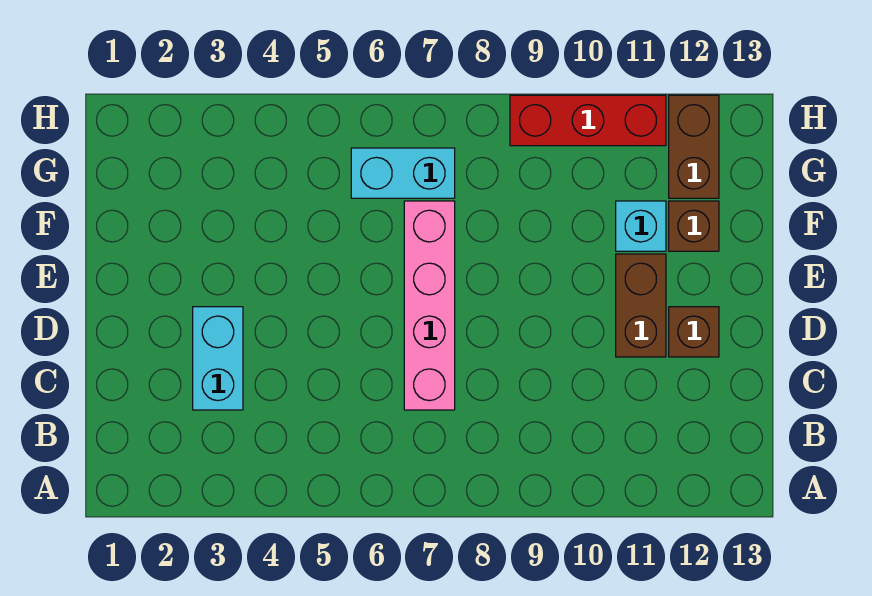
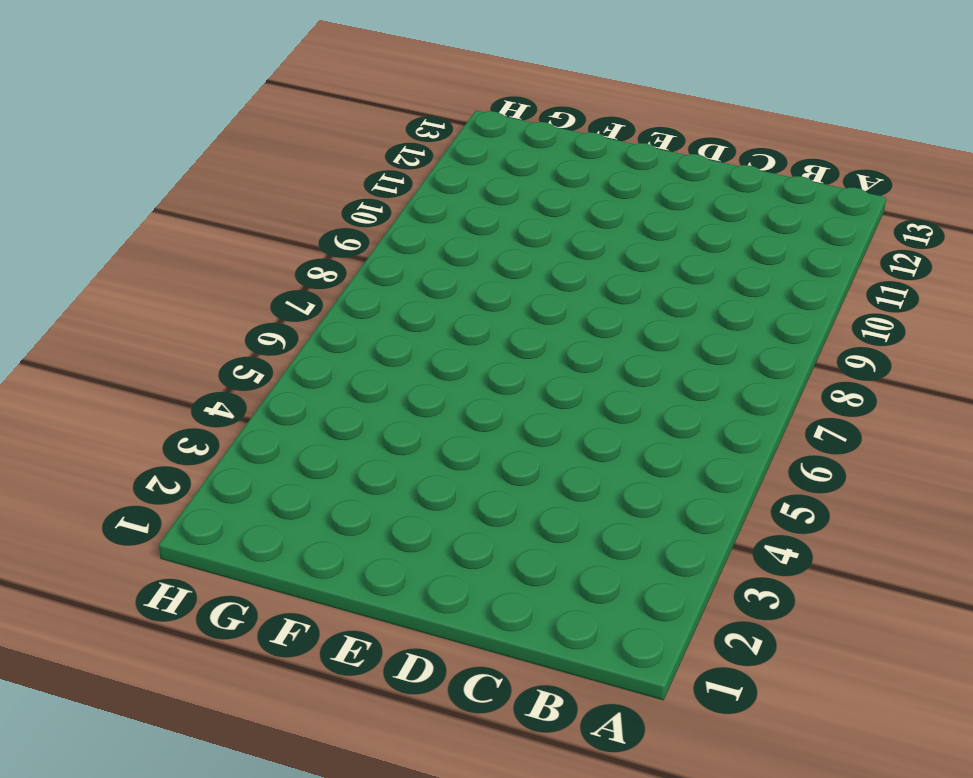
none -> cyan brick C3:D3 level 1
none -> pink brick C7:F7 level 1

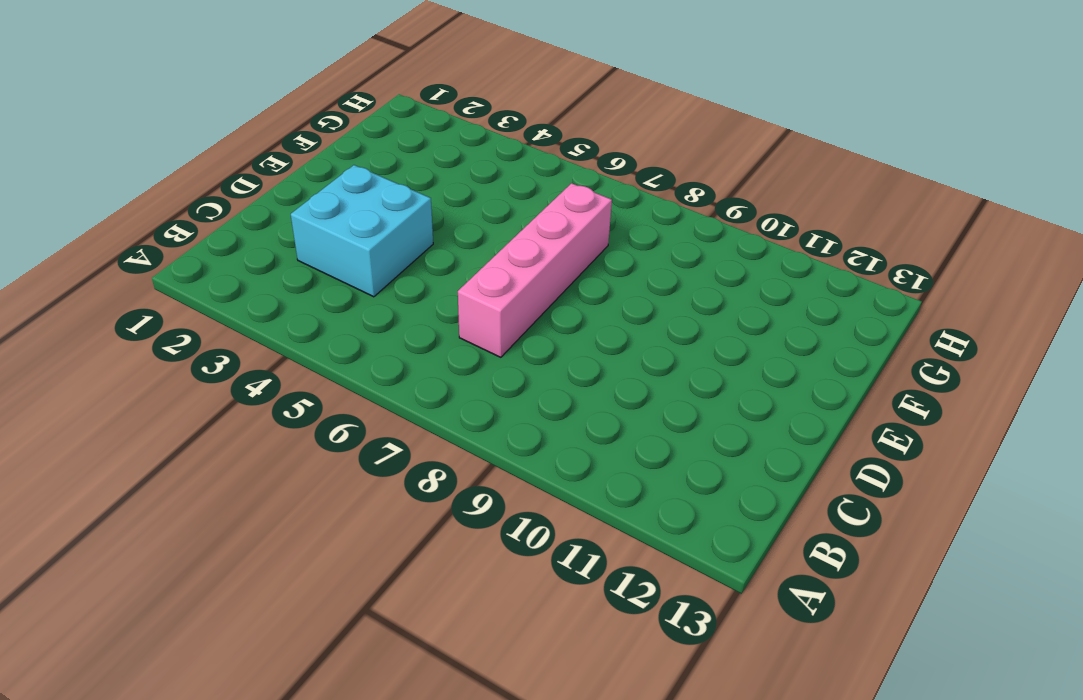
cyan brick C3:D4 level 1 -> cyan brick C3:D3 level 1
none -> brown brick D11:E11 level 1
none -> brown brick D12 level 1

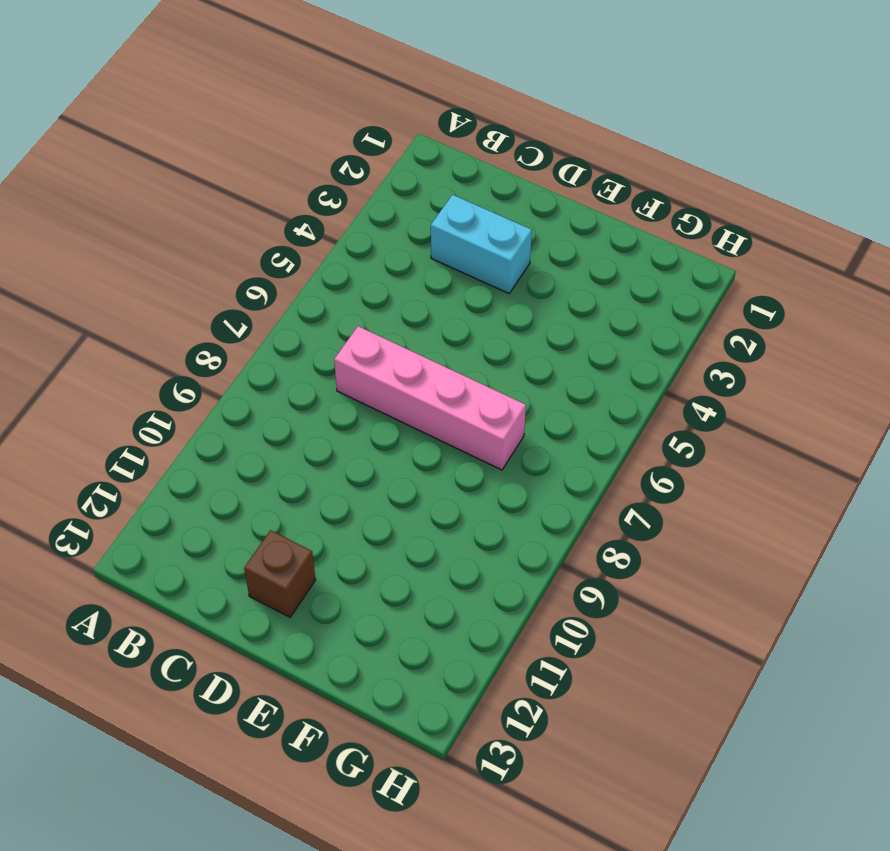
none -> brown brick D11:E11 level 1
none -> cyan brick F11 level 1

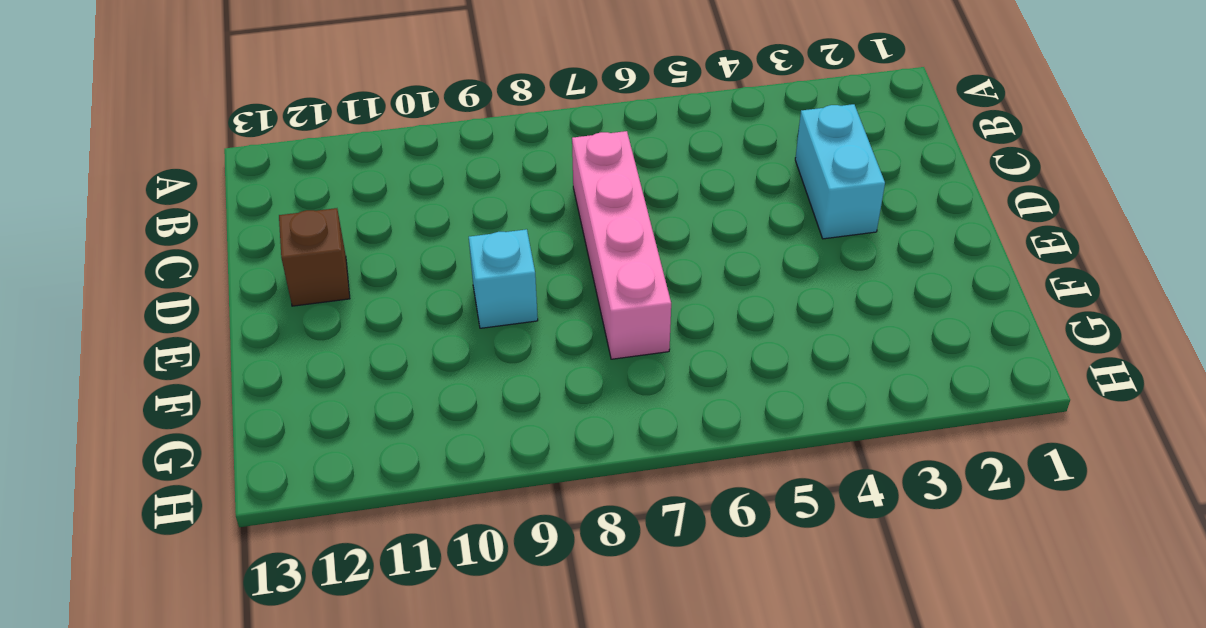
cyan brick E9 level 1 -> cyan brick F11 level 1
none -> brown brick D11:E11 level 1
none -> brown brick F12 level 1

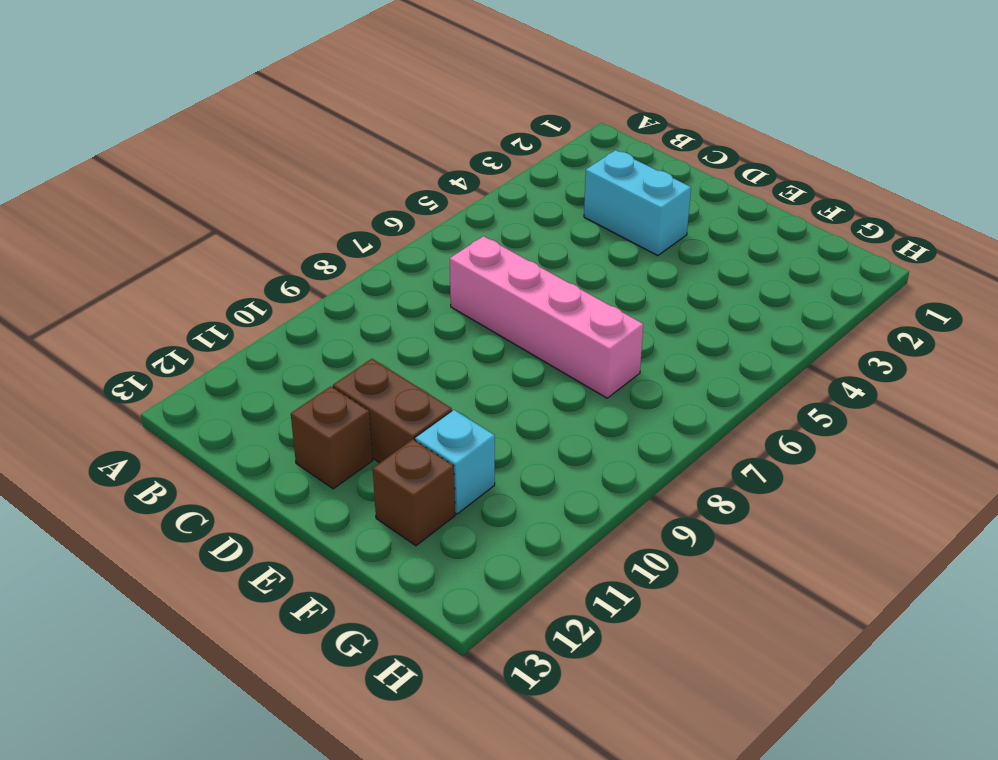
none -> cyan brick G6:G7 level 1
none -> brown brick G12:H12 level 1

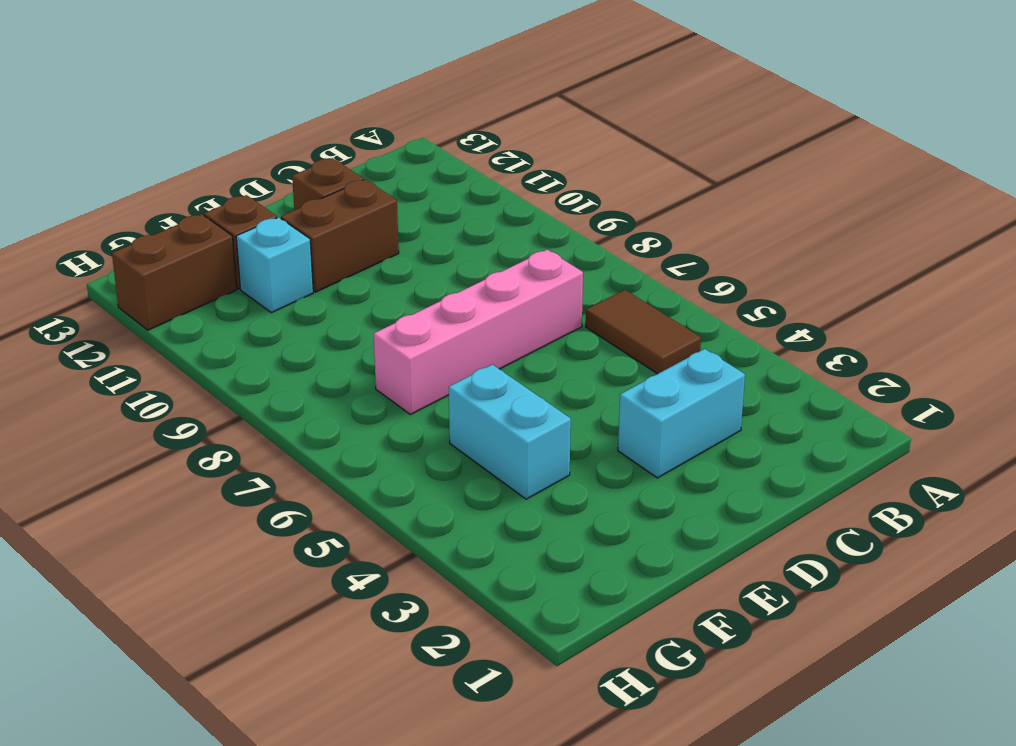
brown tile B5:B6 level 1 -> none
cyan brick F4:F5 level 1 -> cyan brick G6:G7 level 1
none -> red brick H9:H11 level 1

